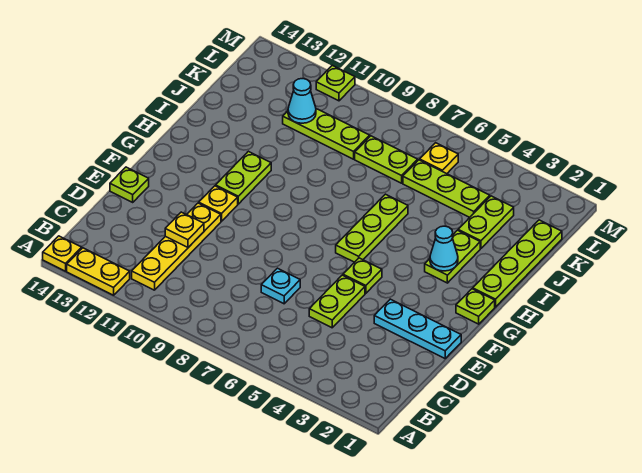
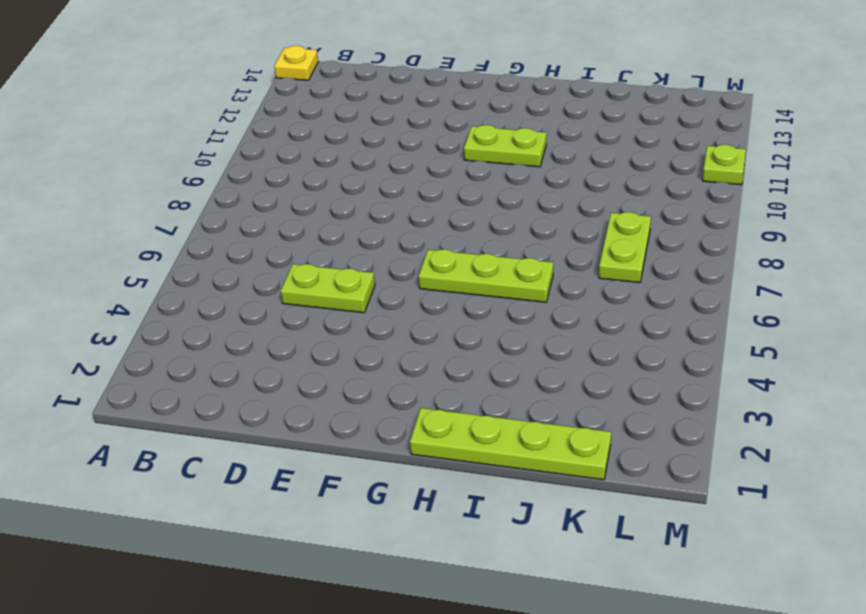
none -> yellow plate A12:A13 level 1
none -> yellow plate B11:E11 level 1
none -> cyan plate D7 level 1

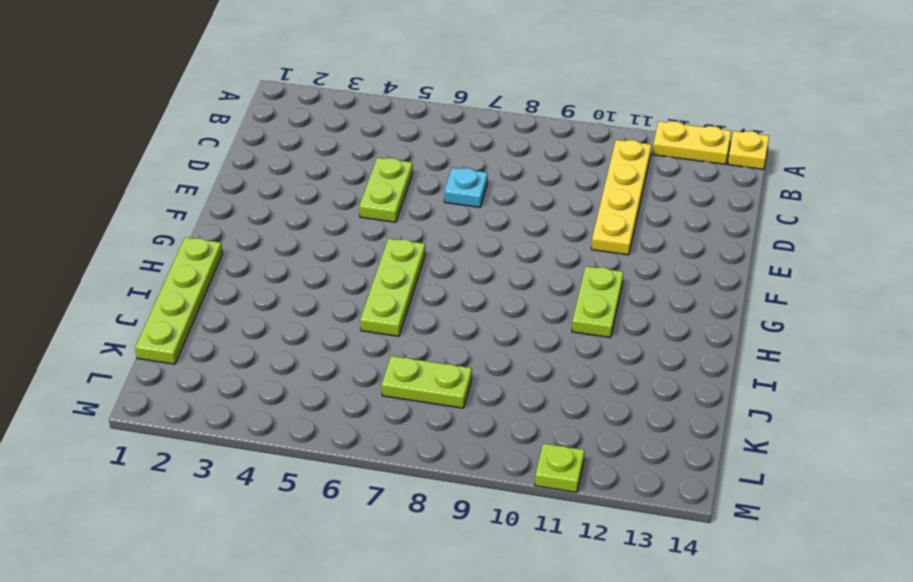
none -> cyan plate E1:E3 level 1
none -> lime plate E14 level 1
none -> lime plate F5 level 1

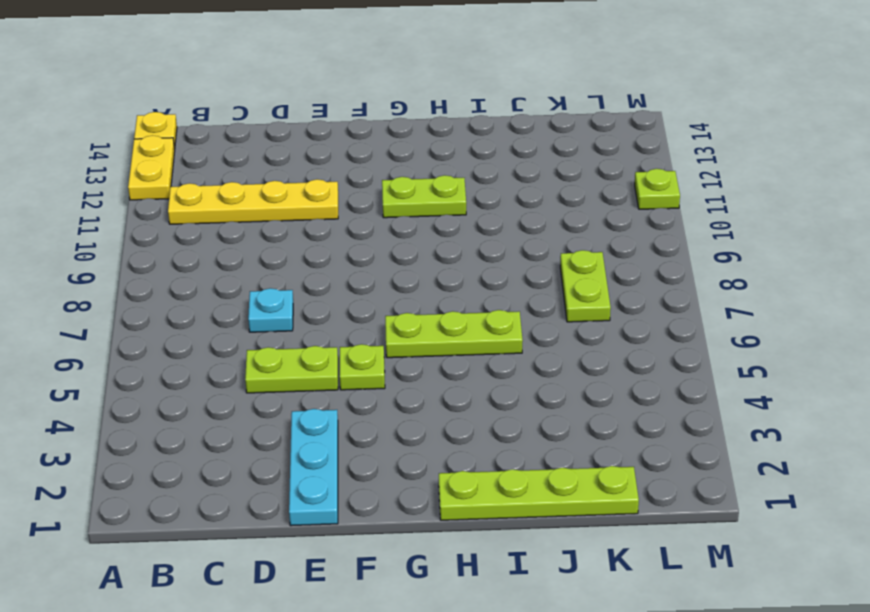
none -> lime plate E14 level 1
none -> yellow plate F11 level 1
none -> lime plate G1 level 1

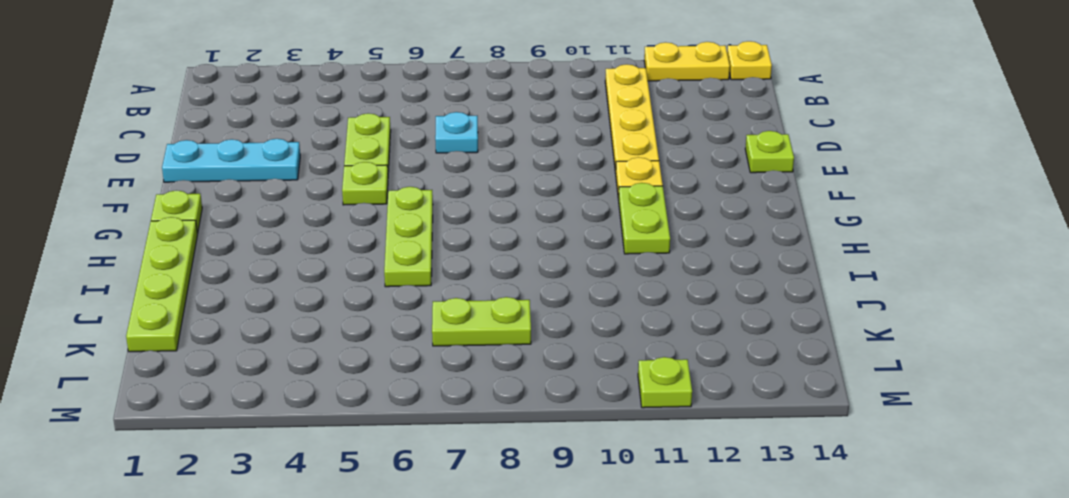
none -> lime plate H3:I3 level 1
none -> lime plate J3:K3 level 1
none -> lime plate K4:K6 level 1

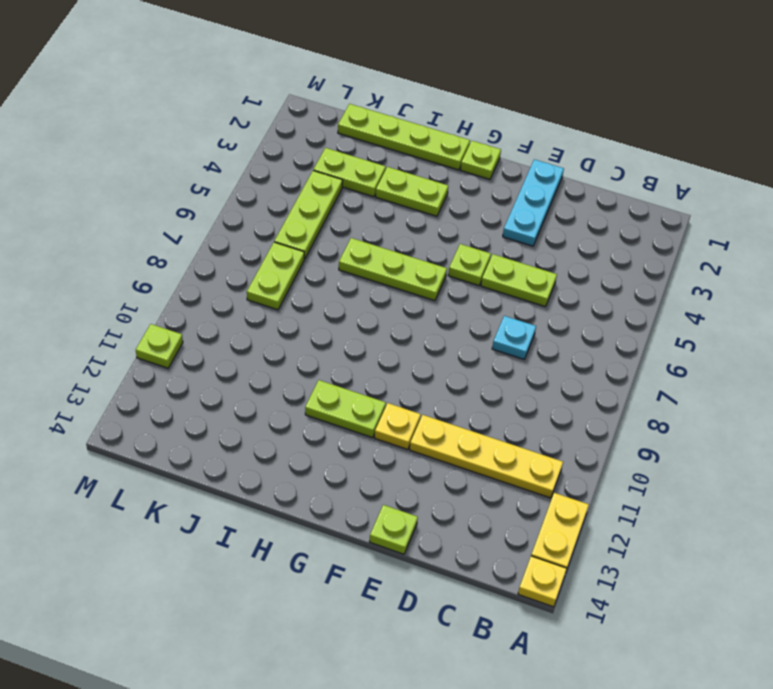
none -> lime plate K9:K11 level 1
none -> yellow plate L6 level 1
none -> yellow plate D11 level 2

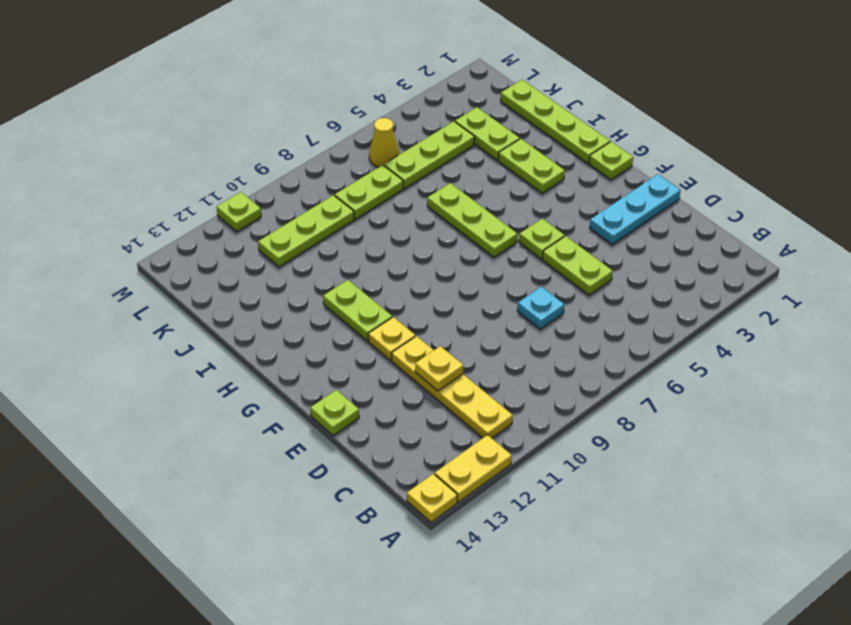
yellow cone L6 level 1 -> yellow plate L6 level 1
none -> cyan cone H3 level 2
none -> cyan cone K11 level 2

